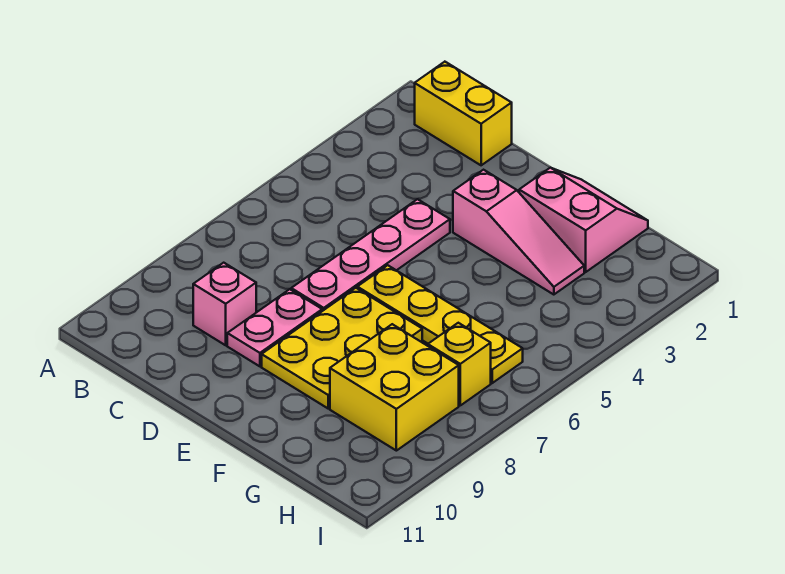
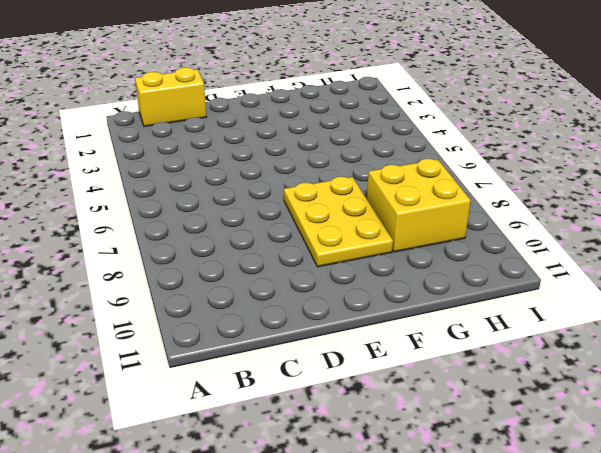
none -> pink brick C9 level 1
none -> pink plate D4:D7 level 1

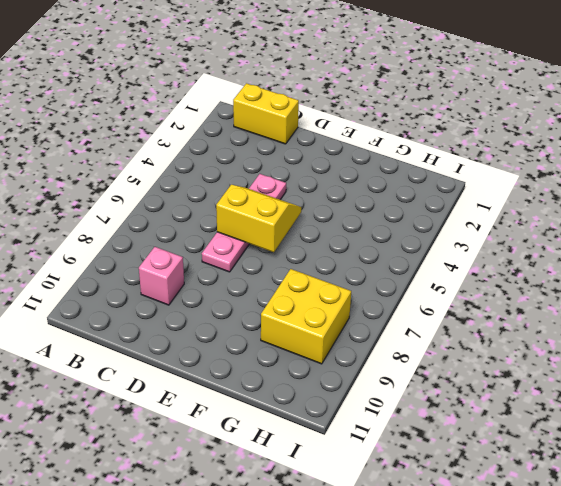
yellow slope D5:E6 level 2 top 6 -> none
none -> pink plate D8:D9 level 1
none -> pink slope E3:G3 level 1 top E

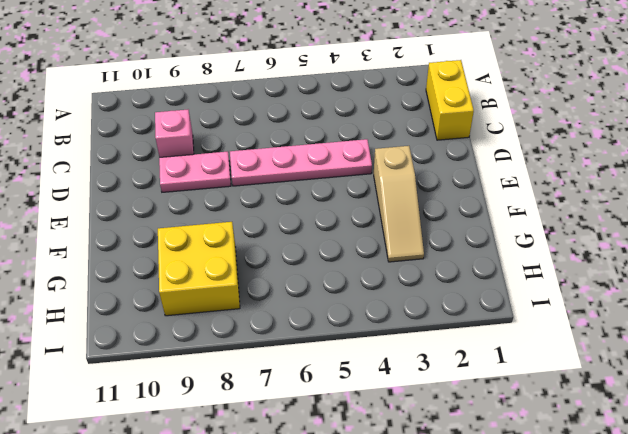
tan slope E3:G3 level 1 top E -> pink slope E3:G3 level 1 top E
none -> yellow plate E6:H6 level 1
none -> yellow plate E7:F9 level 1

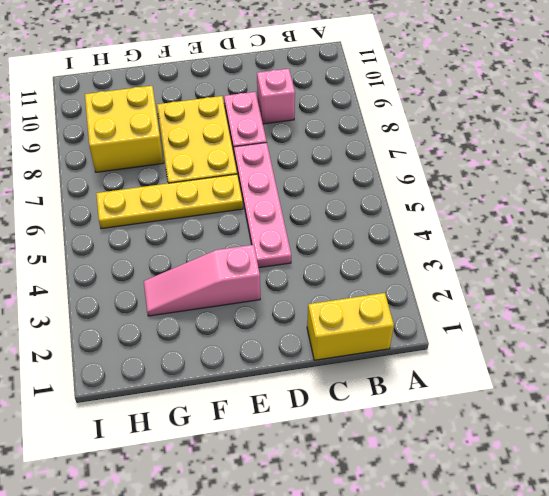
none -> pink slope F1:G2 level 1 top 2
none -> yellow brick H7 level 1

